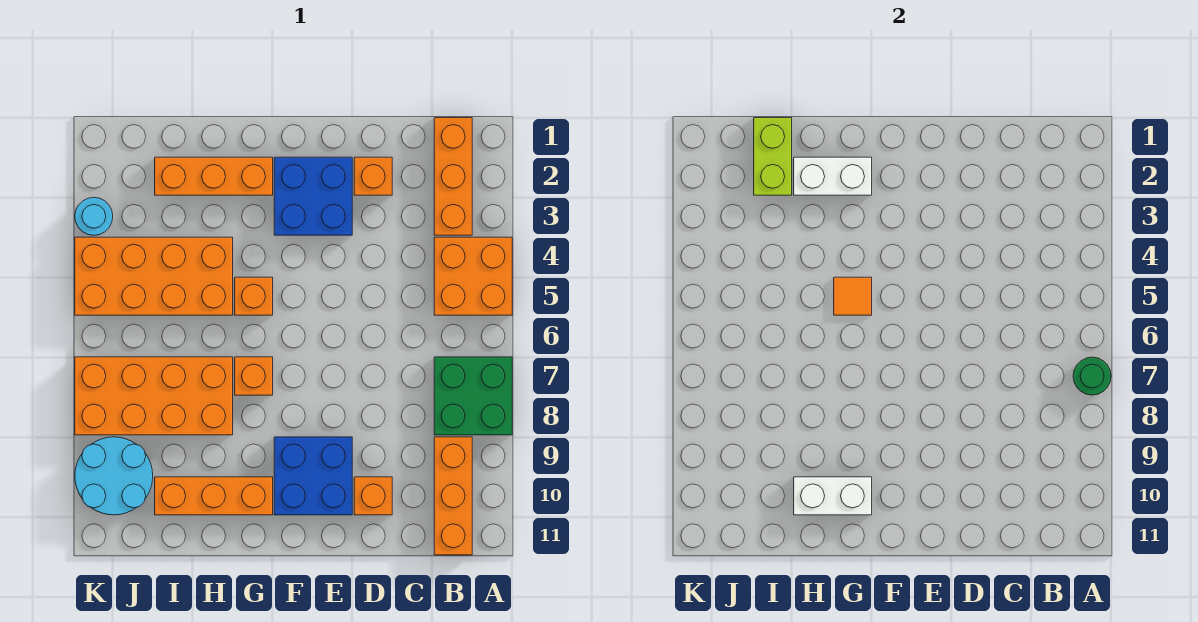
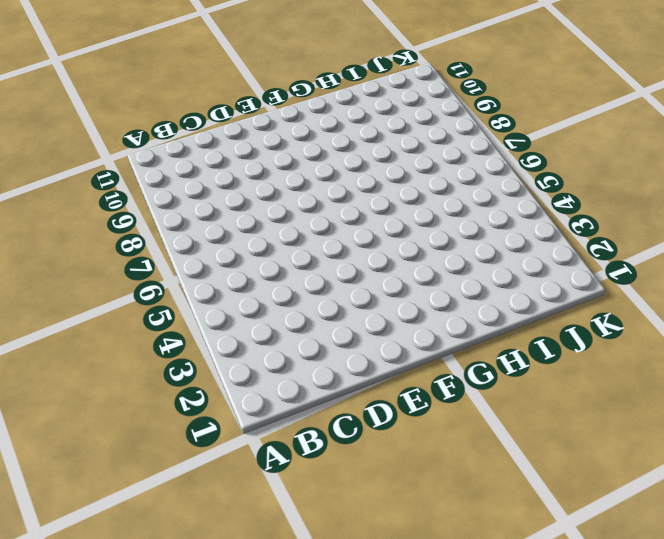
none -> orange brick A4:B5 level 1
none -> green brick A7:B8 level 1
none -> orange brick B1:B3 level 1

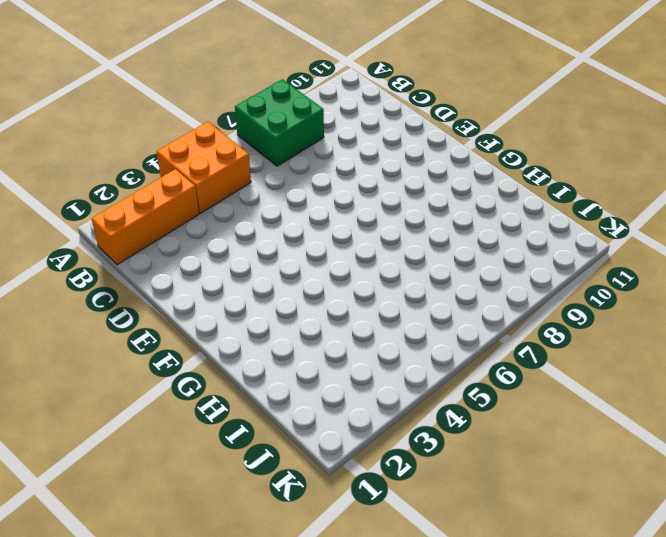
none -> orange brick B9:B11 level 1
none -> orange brick D2 level 1
none -> orange brick D10 level 1

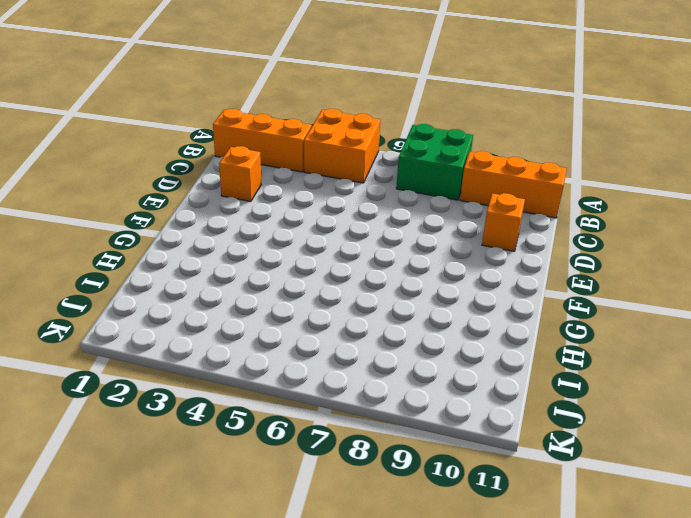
none -> blue brick E2:F3 level 1
none -> blue brick E9:F10 level 1
none -> orange brick G2:I2 level 1

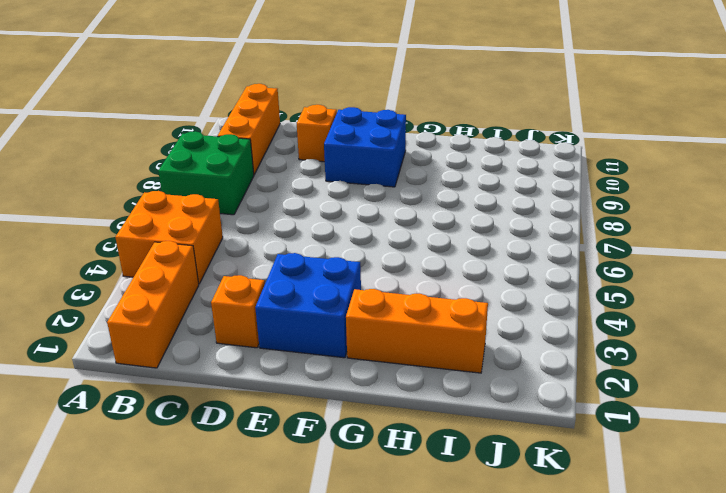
none -> orange brick G5 level 1
none -> orange brick G7 level 1
none -> orange brick G10:I10 level 1

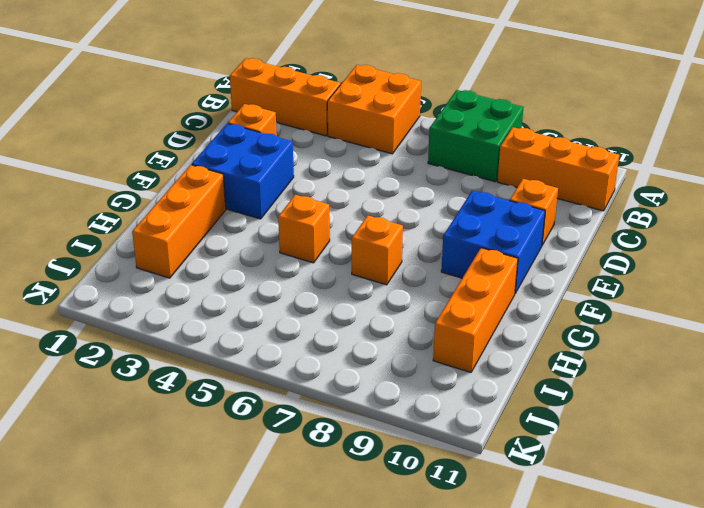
none -> orange brick H4:K5 level 1
none -> orange brick H7:K8 level 1
none -> cyan round brick J9:K10 level 1

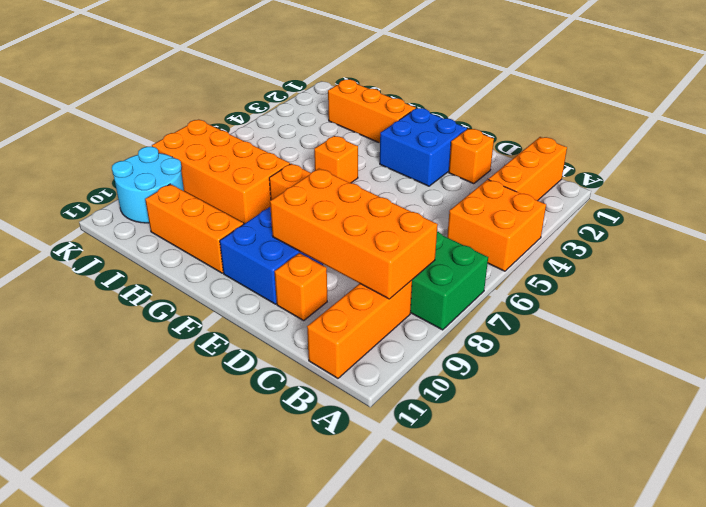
orange brick B8:E9 level 2 -> orange brick H4:K5 level 1
none -> cyan round brick K3 level 1
none -> green round brick A7 level 2
none -> white brick G2:H2 level 2

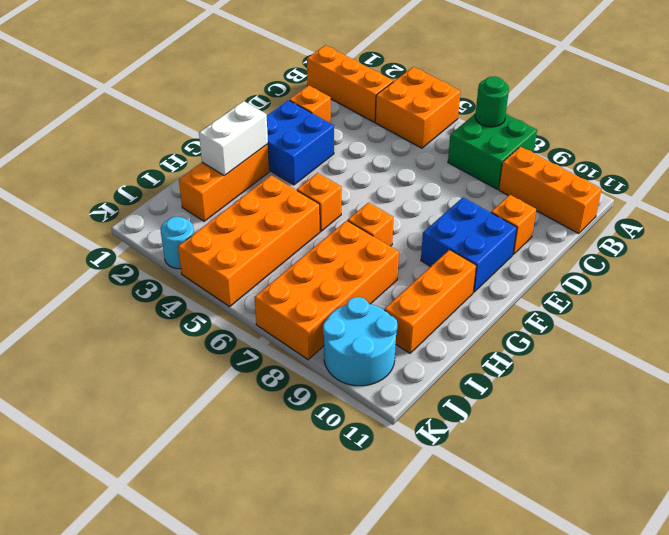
none -> orange tile G5 level 2
none -> white brick G10:H10 level 2
none -> lime brick I1:I2 level 2

